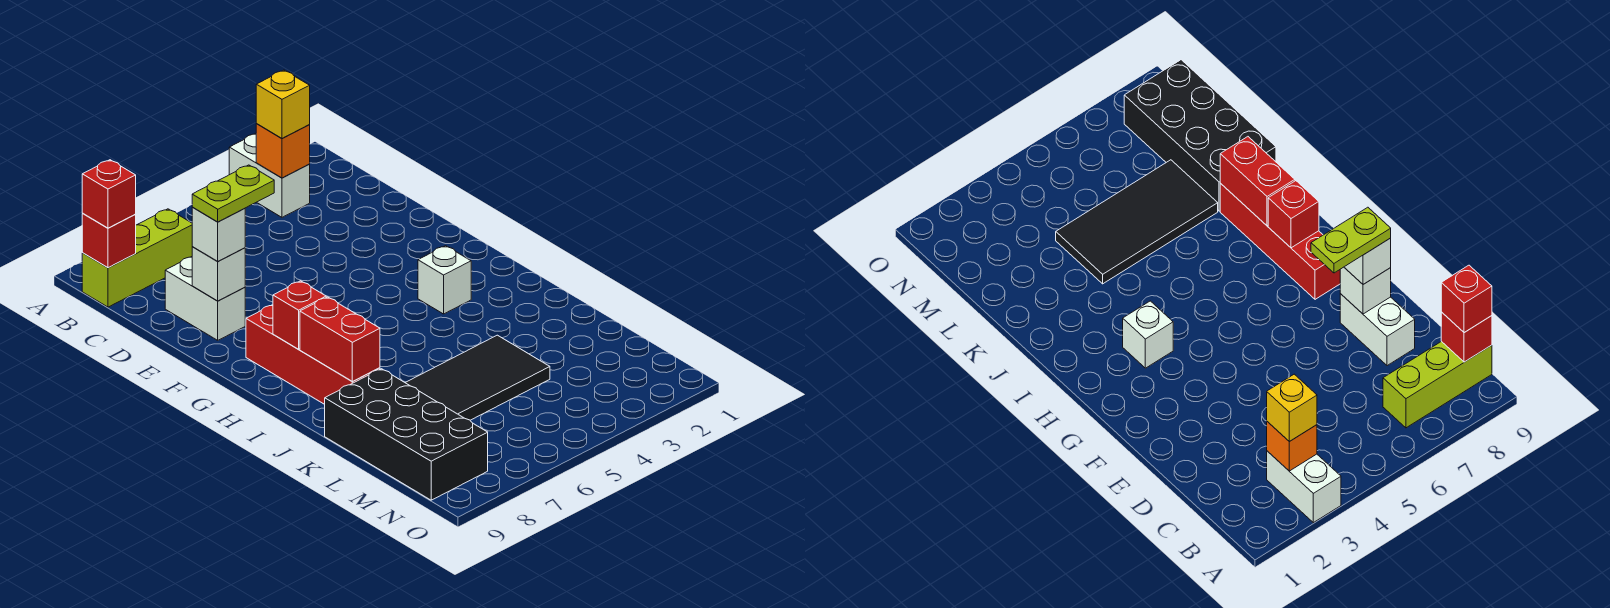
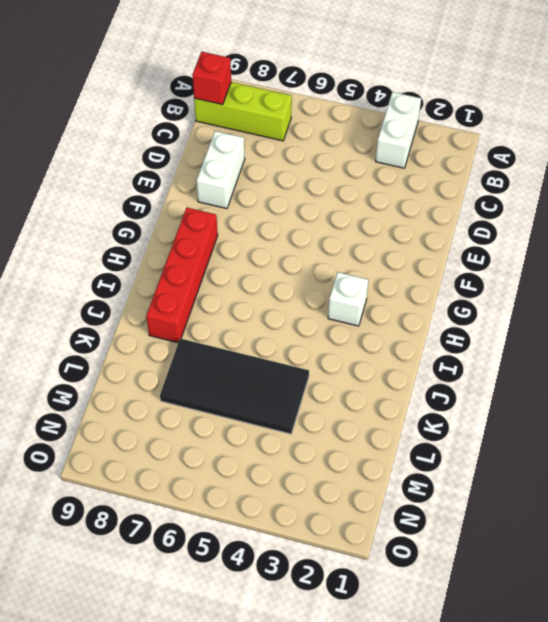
none -> black brick K8:N9 level 1
none -> orange brick B3 level 2
none -> white brick E8 level 2

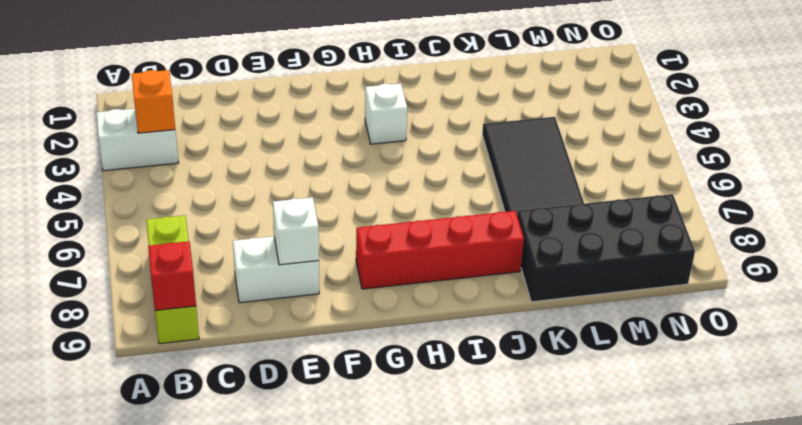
none -> red brick H8 level 2
none -> red brick I8:J8 level 2
none -> yellow brick B3 level 3

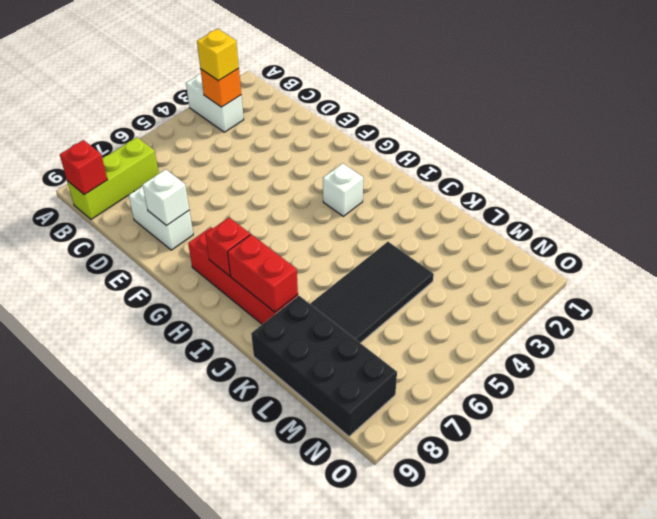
none -> red brick B9 level 3
none -> white brick E8 level 3
none -> lime plate E7:E8 level 4

